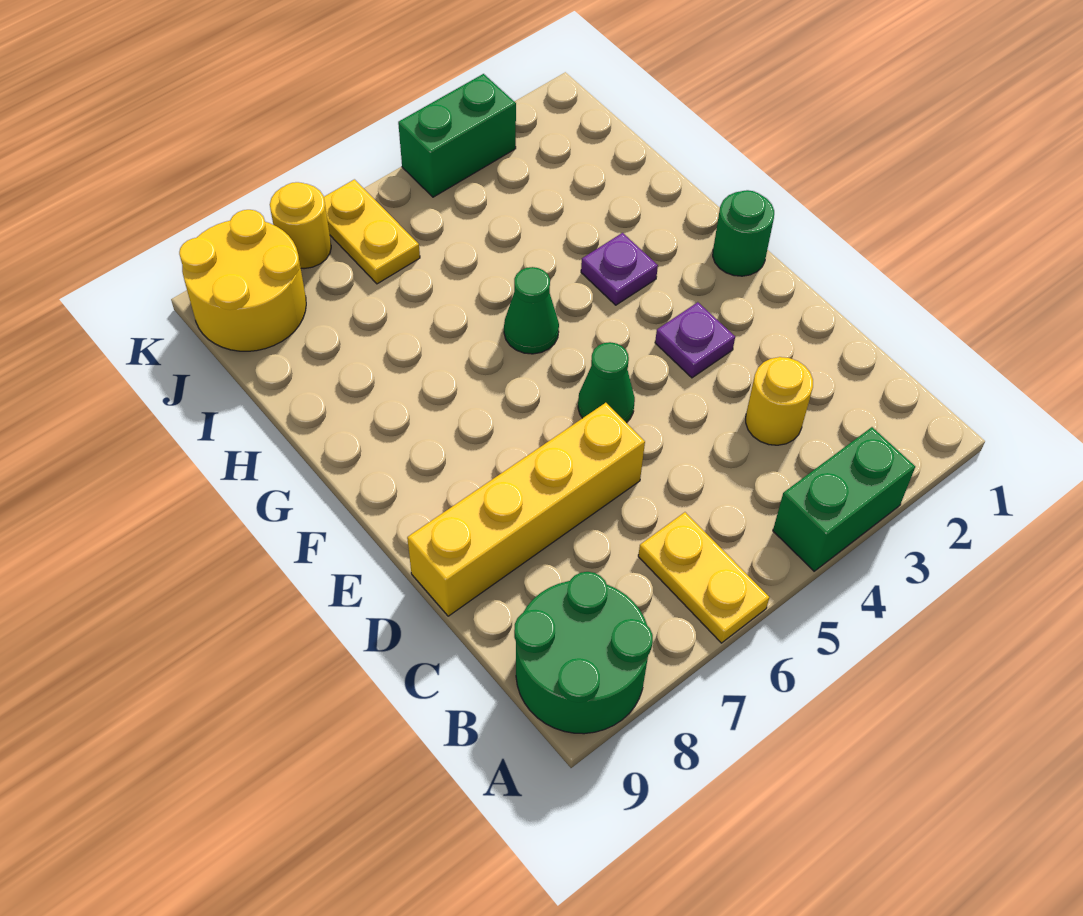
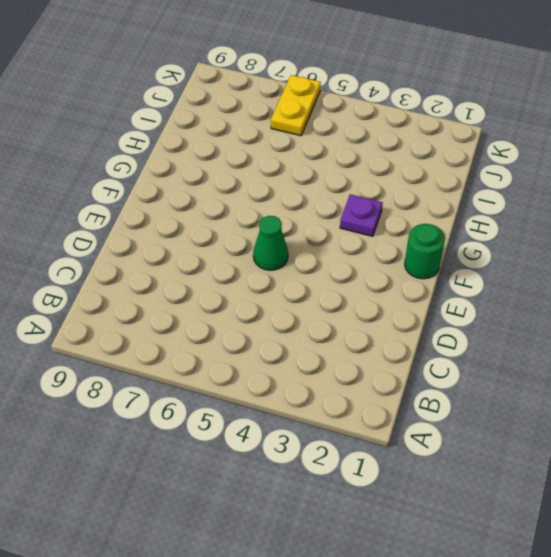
none -> green brick A3:A4 level 1
none -> yellow plate A6:B6 level 1
none -> green round brick A8:B9 level 1

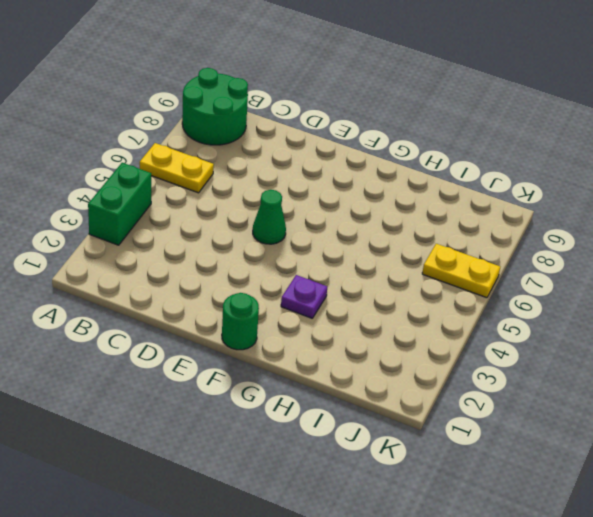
none -> yellow round brick C3 level 1
none -> yellow brick D6:D9 level 1
none -> purple plate E3 level 1

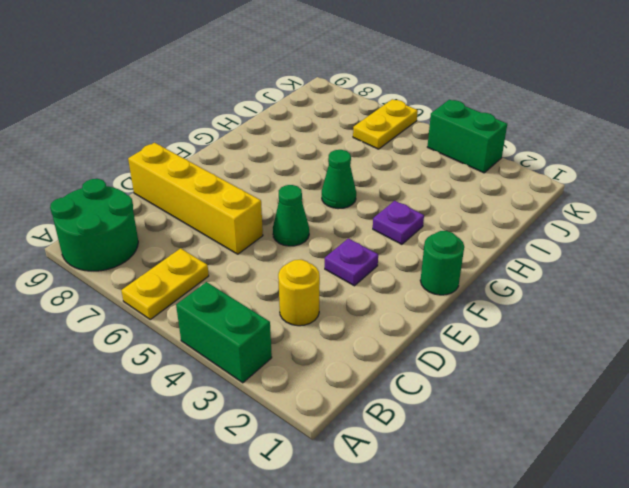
none -> yellow round brick J8:K9 level 1
none -> yellow round brick K7 level 1

